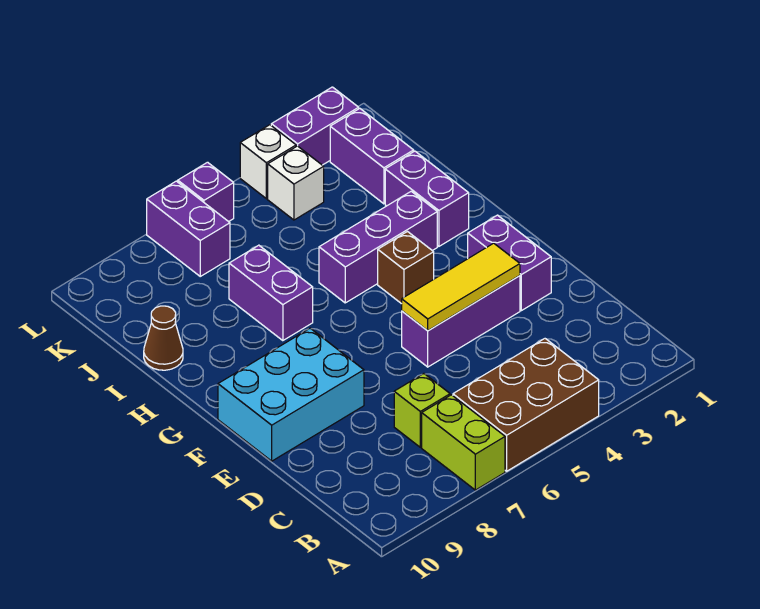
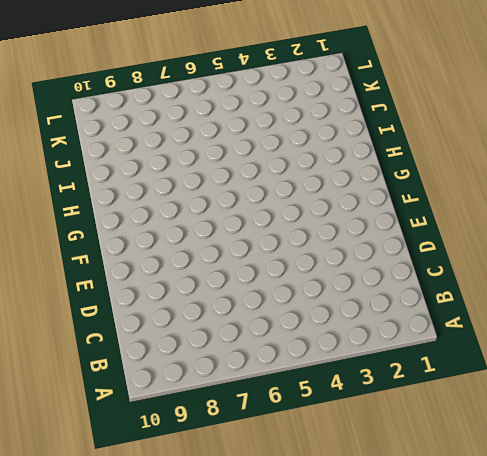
none -> brown brick A4:B6 level 1
none -> lime brick A7:B7 level 1
none -> lime brick C7 level 1

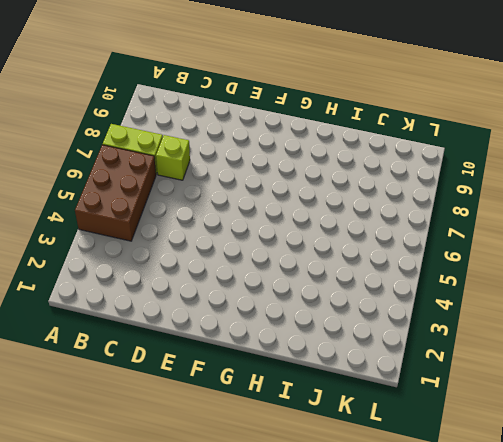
none -> purple brick E2:F2 level 1
none -> purple brick E3:E5 level 1
none -> cyan brick E8:F10 level 1

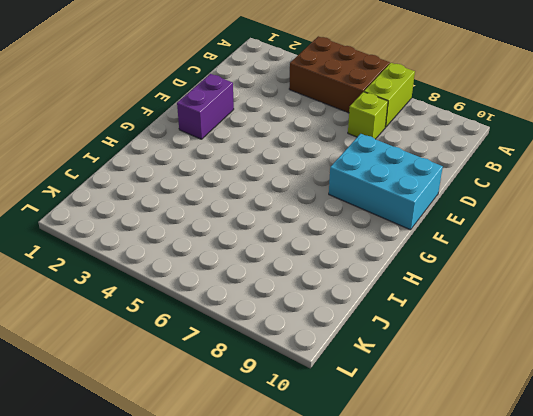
none -> purple brick E3:E5 level 1
none -> brown brick G4 level 1
none -> purple brick H2:I2 level 1

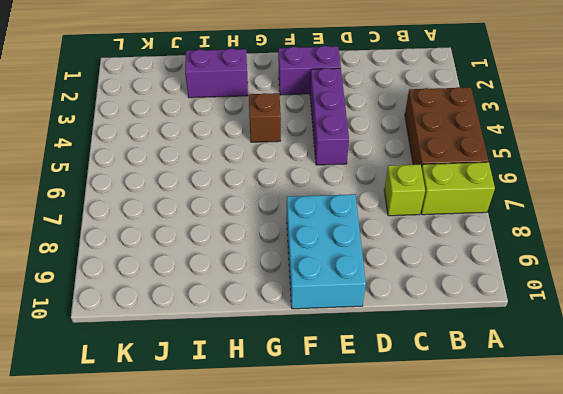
none -> purple brick H3:H5 level 1
none -> purple brick H7:I7 level 1
none -> brown cone I10 level 1

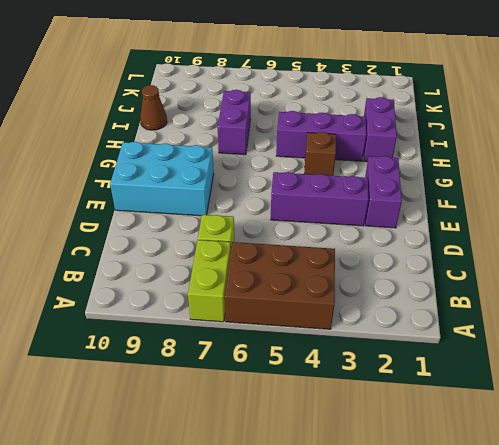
none -> purple brick J2:K2 level 1
none -> white brick K4 level 1
none -> purple brick K7:L7 level 1

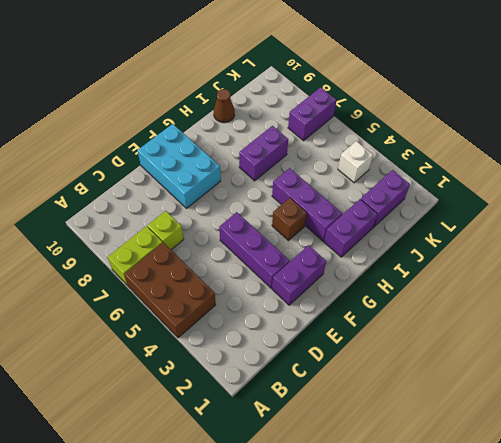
none -> purple brick L2:L3 level 1
none -> white brick L4 level 1
none -> purple brick L6 level 1

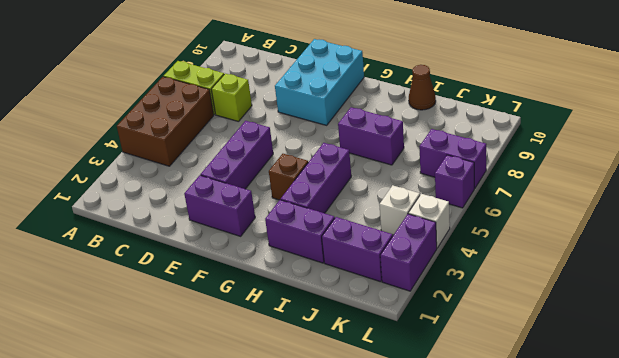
none -> yellow tile E3:E5 level 2

